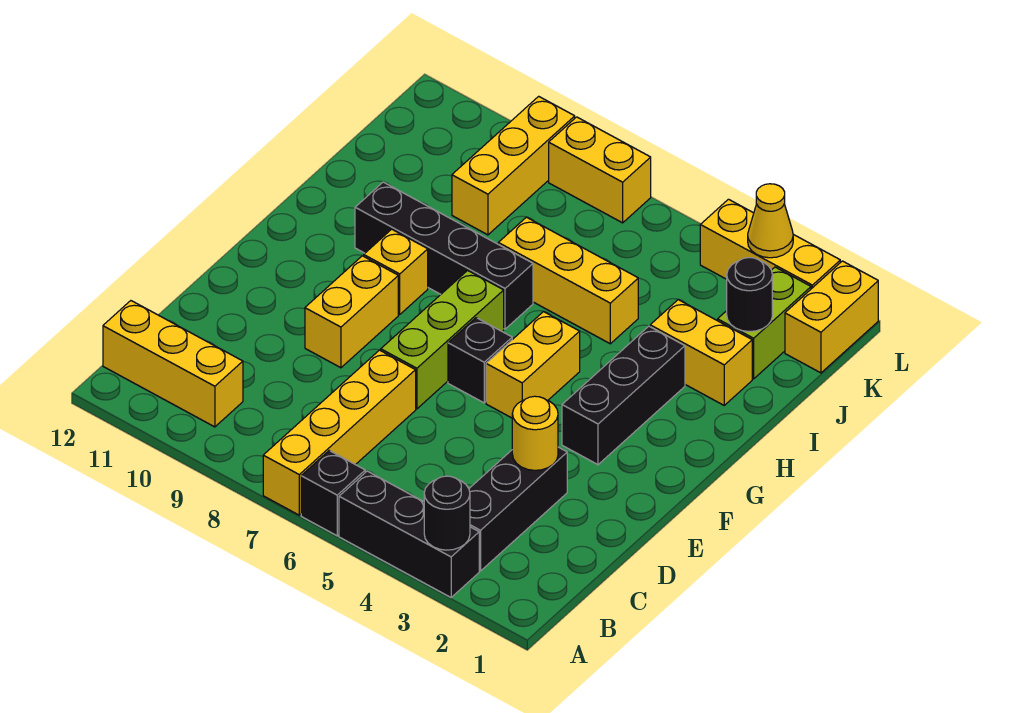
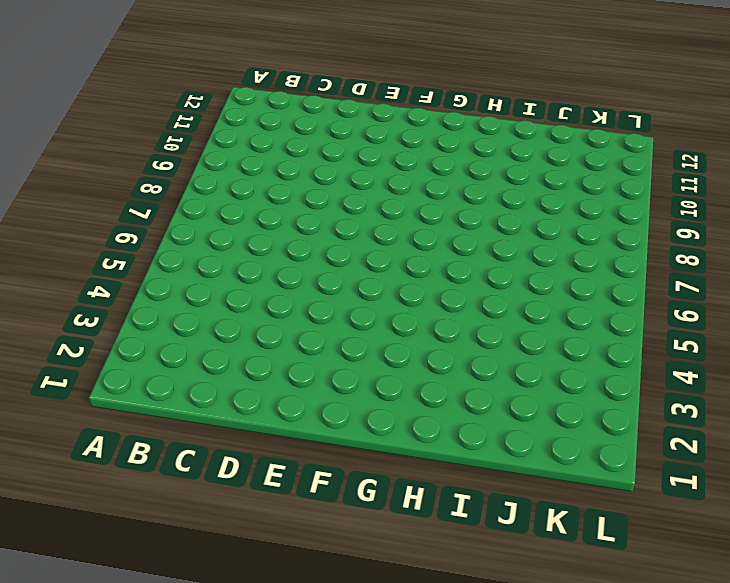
none -> black brick A3:A5 level 1
none -> black brick A6 level 1
none -> yellow brick A7:D7 level 1

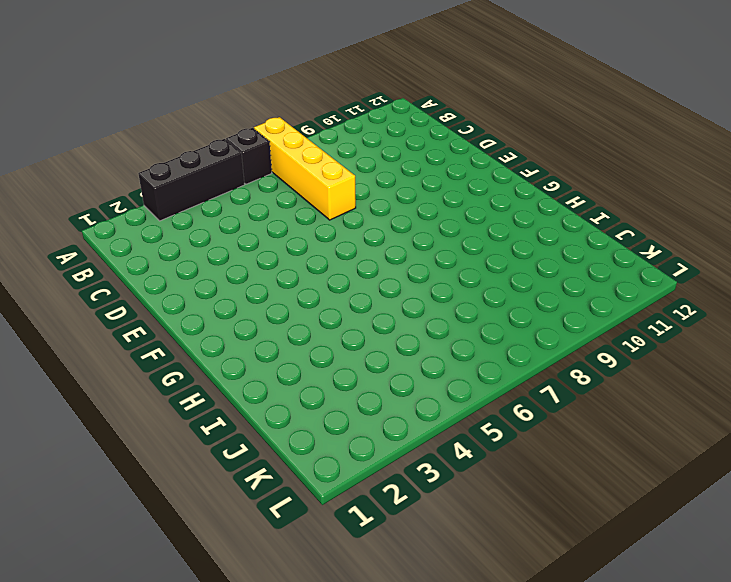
none -> black brick B3:D3 level 1
none -> yellow brick B10:B12 level 1
none -> lime brick E7:G7 level 1

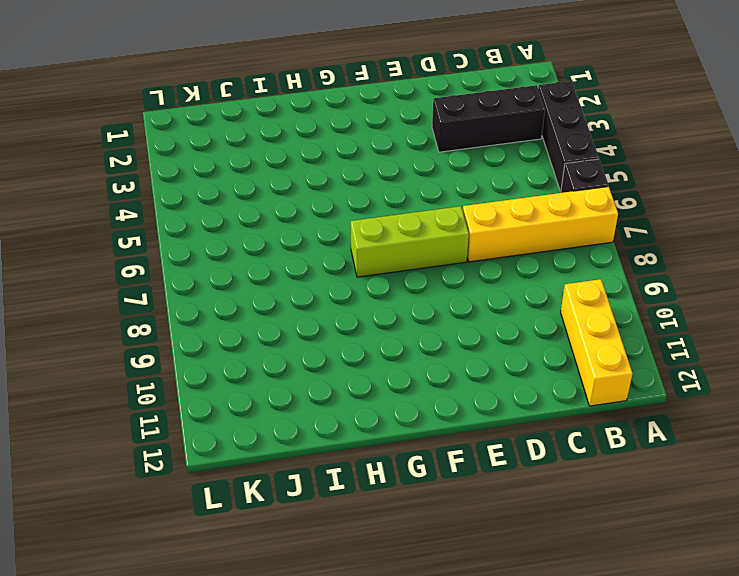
none -> yellow brick E9:F9 level 1
none -> black brick F3:H3 level 1
none -> yellow brick F5:G5 level 1

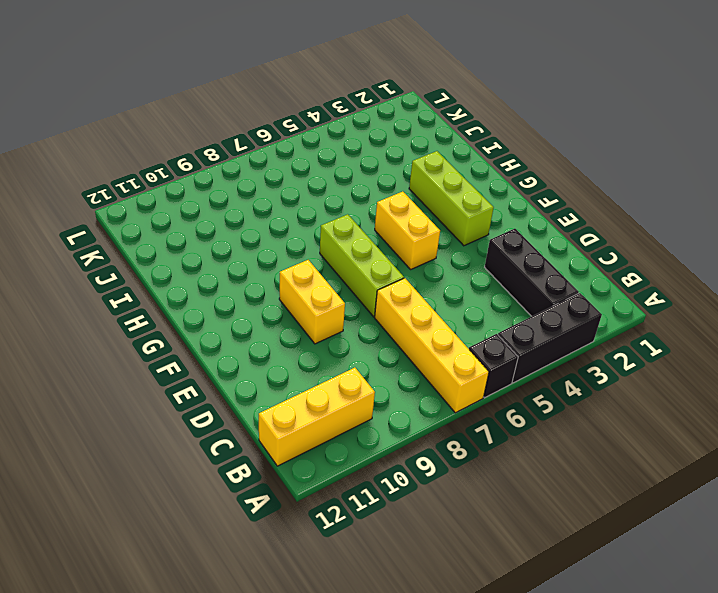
lime brick F3:H3 level 1 -> black brick F3:H3 level 1
none -> black brick F6 level 1
none -> yellow brick G9 level 1
none -> black brick H7:H10 level 1

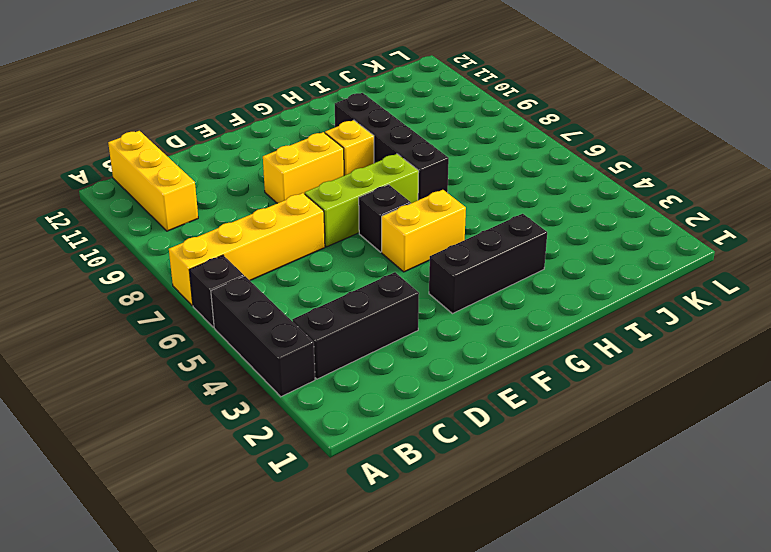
none -> yellow brick I2:I3 level 1
none -> yellow brick I5:I7 level 1
none -> lime brick J2:K2 level 1

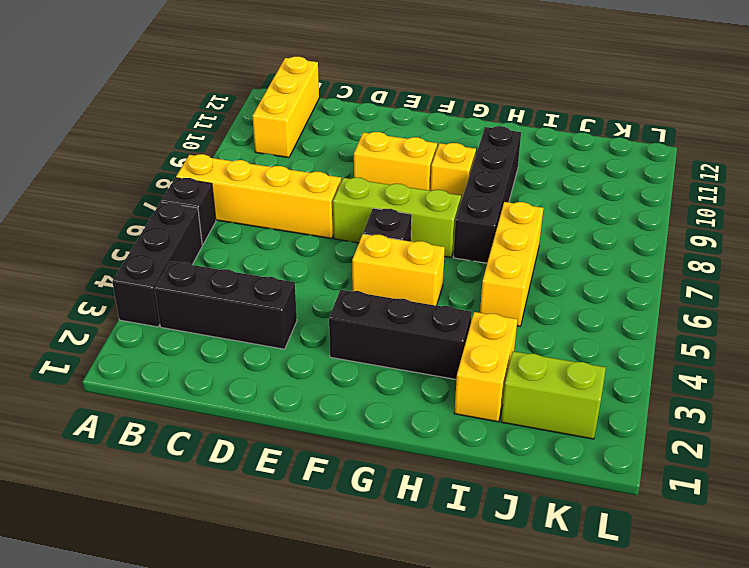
none -> yellow brick J9:L9 level 1
none -> yellow brick K1:L1 level 1
none -> yellow brick L2:L4 level 1

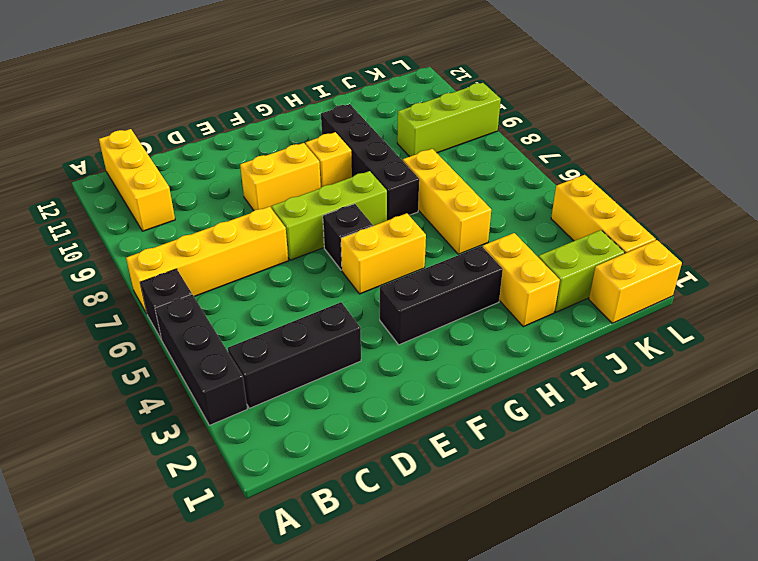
lime brick J9:L9 level 1 -> yellow brick J9:L9 level 1
none -> yellow brick L7:L8 level 1
none -> black round brick A3 level 2
none -> yellow round brick D3 level 2

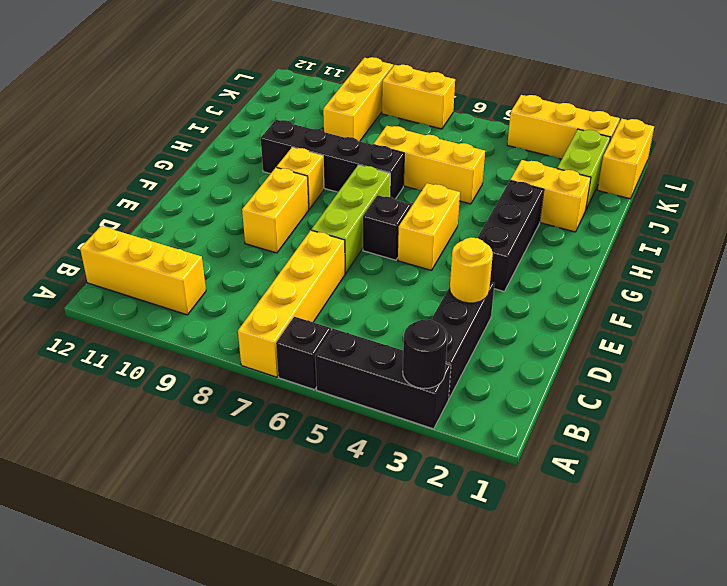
none -> black round brick J2 level 2
none -> yellow cone L3 level 2

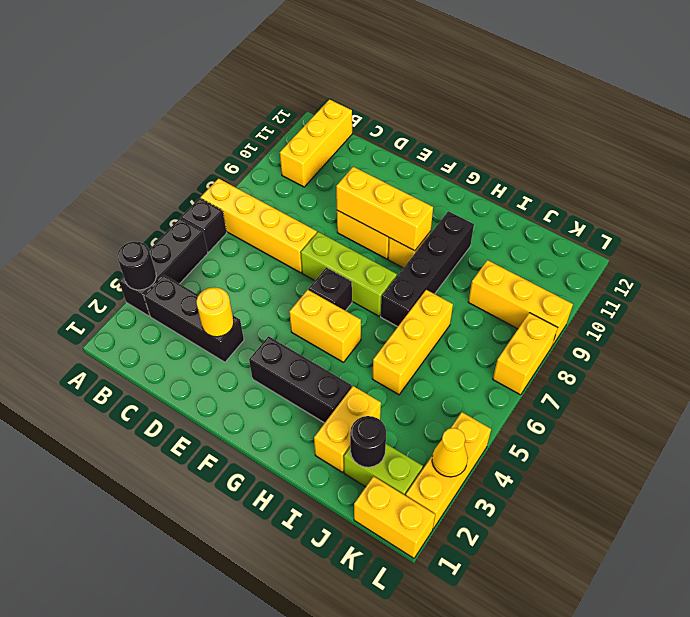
yellow brick E9:G9 level 2 -> none

